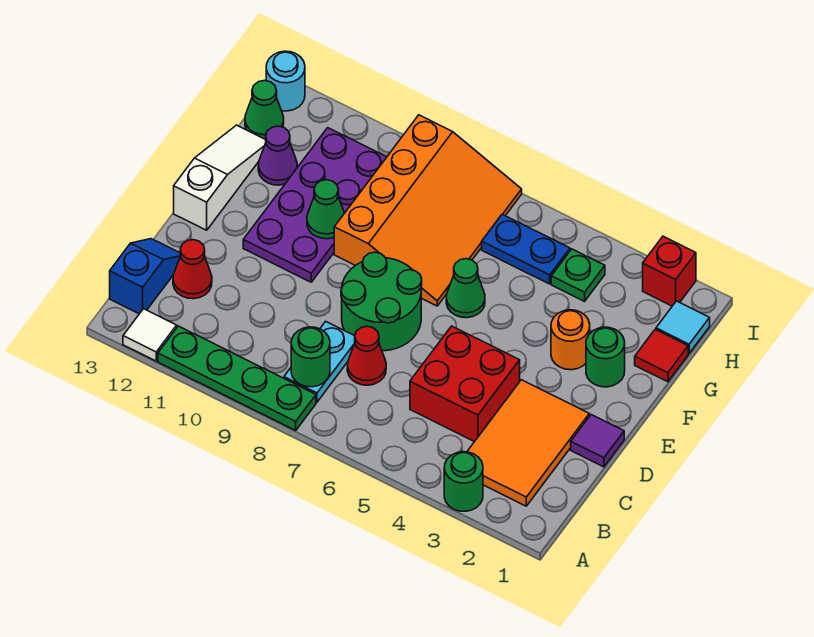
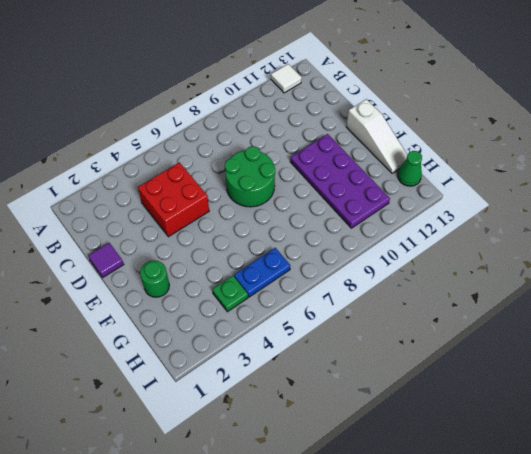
none -> green round brick A3 level 1
none -> green plate A8:A11 level 1
none -> orange tile B2:D3 level 1

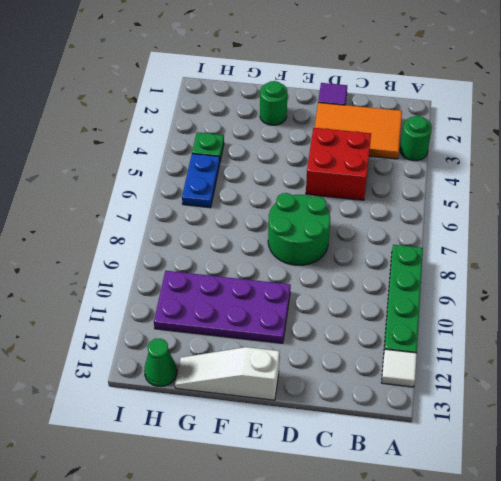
none -> cyan plate B8:C8 level 1
none -> blue slope B13:C13 level 1 top B
none -> red cone C7 level 1

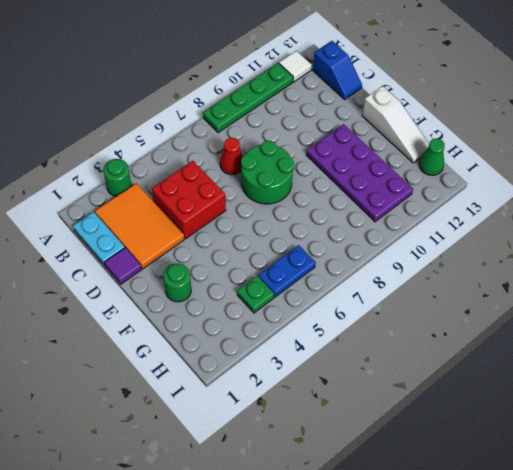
cyan plate B1:C1 level 1 -> cyan plate B8:C8 level 1
none -> red cone C12 level 1
none -> orange round brick F3 level 1
none -> green cone F6 level 1

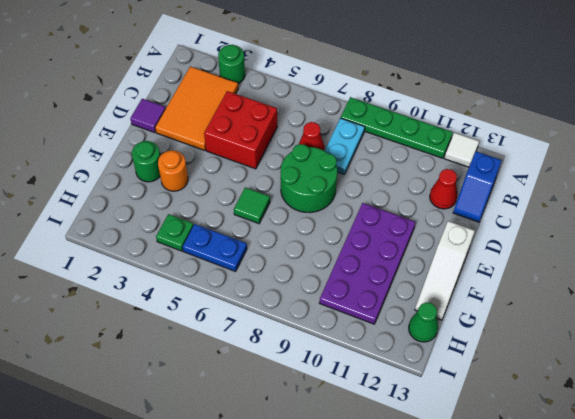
green tile F6 level 1 -> green cone F6 level 1
none -> orange slope F7:I9 level 1 top 9
none -> red tile G1 level 1
none -> purple cone G12 level 1

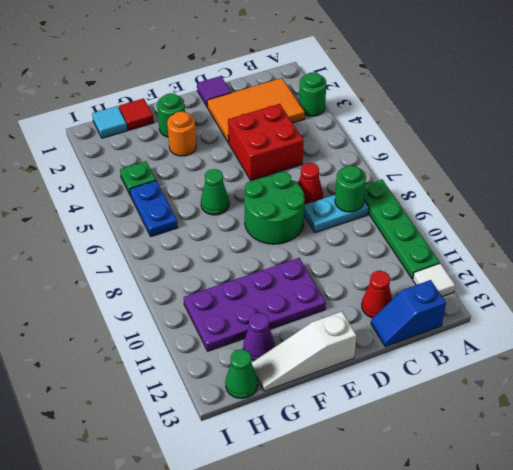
none -> orange slope F7:I9 level 1 top 9
none -> red brick I2 level 1
none -> cyan round brick I13 level 1

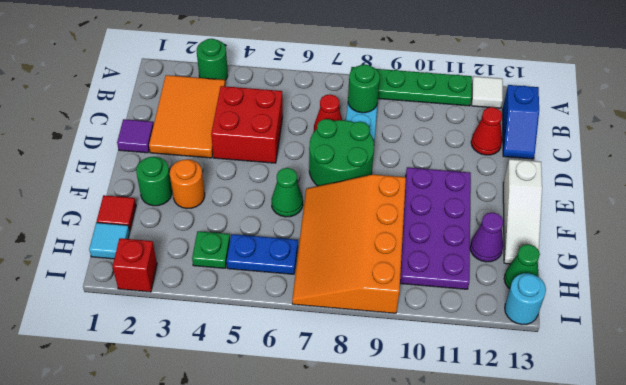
none -> green cone F10 level 2

